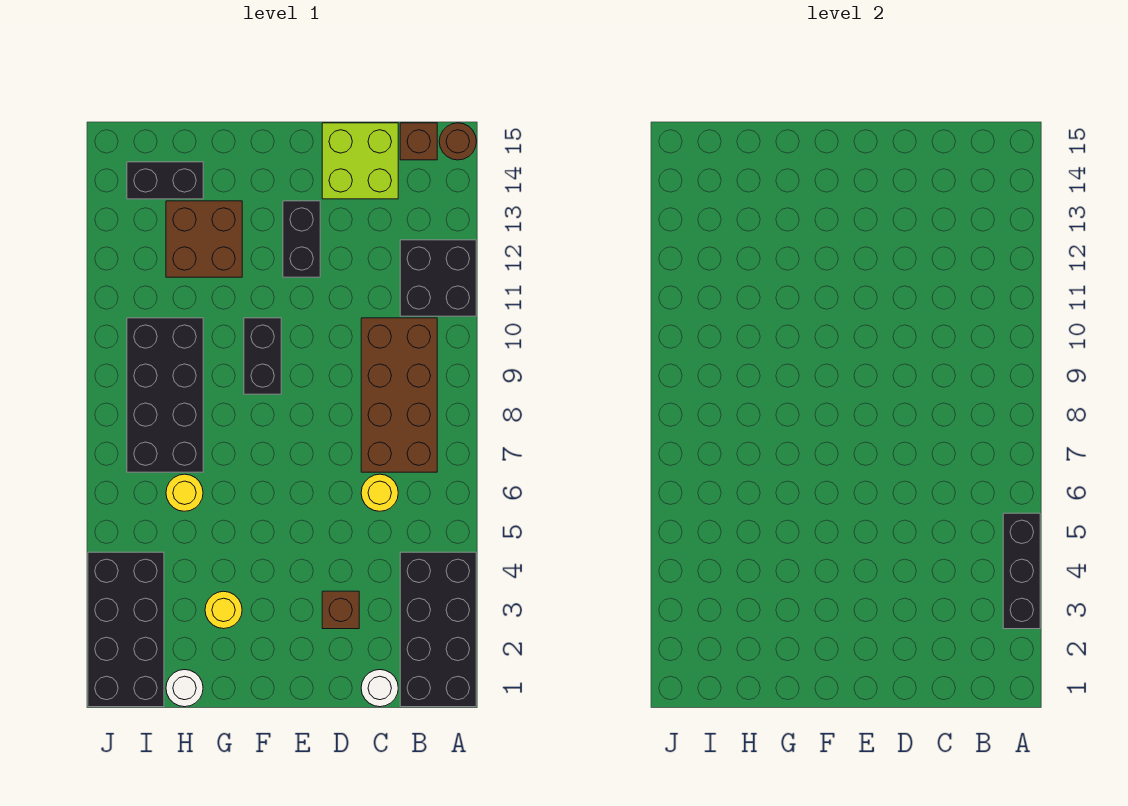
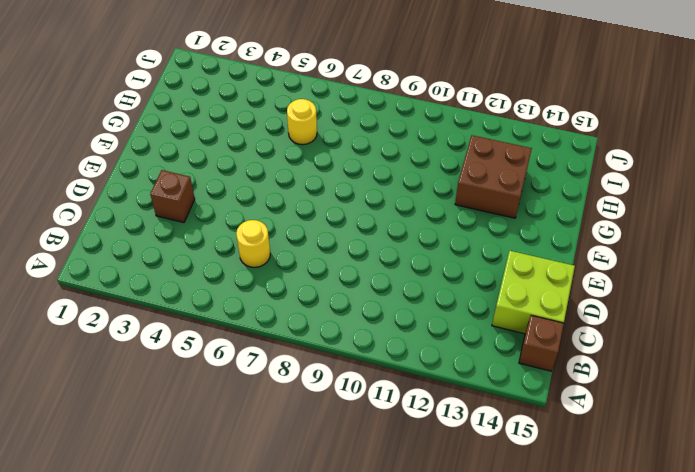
none -> black brick A1:B4 level 1
none -> black brick A11:B12 level 1
none -> brown round brick A15 level 1

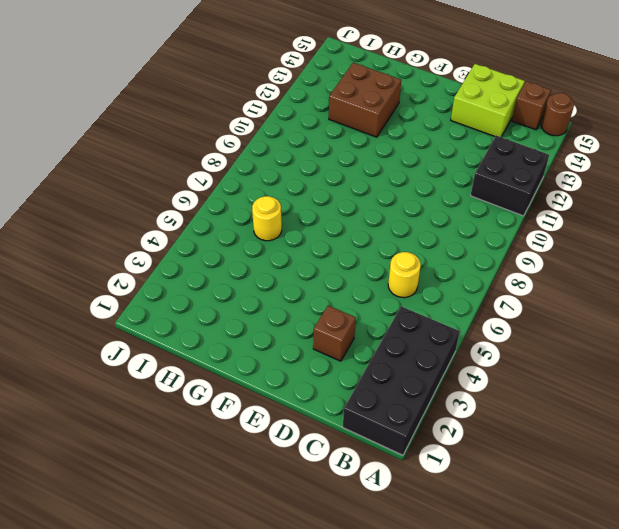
none -> brown brick B7:C10 level 1
none -> white round brick C1 level 1
none -> black brick E12:E13 level 1

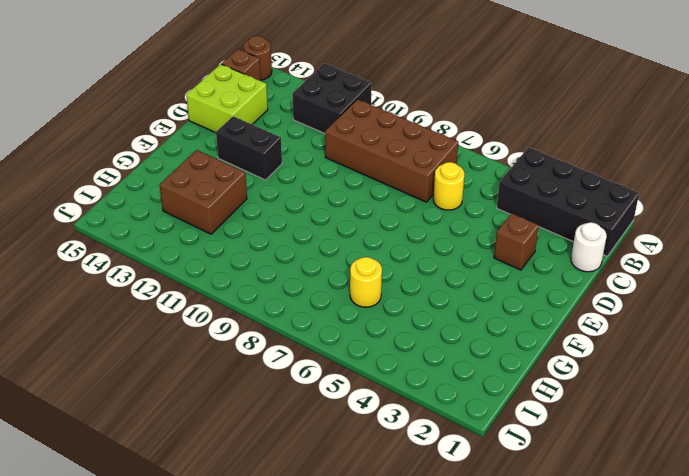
none -> black brick F9:F10 level 1
none -> yellow round brick G3 level 1
none -> white round brick H1 level 1

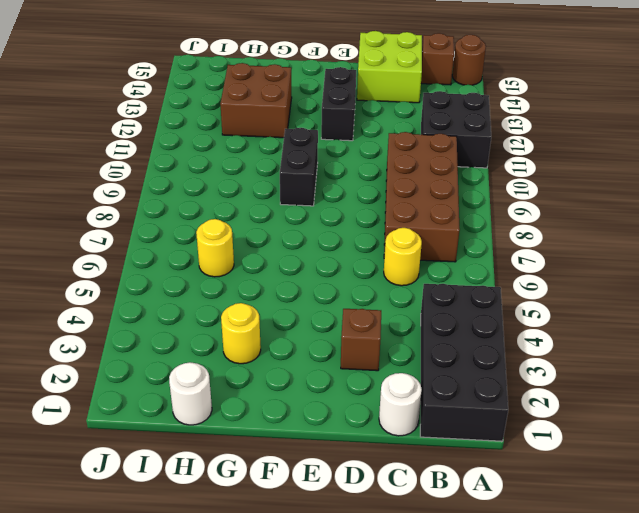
none -> black brick H7:I10 level 1
none -> black brick H14:I14 level 1
none -> black brick I1:J4 level 1

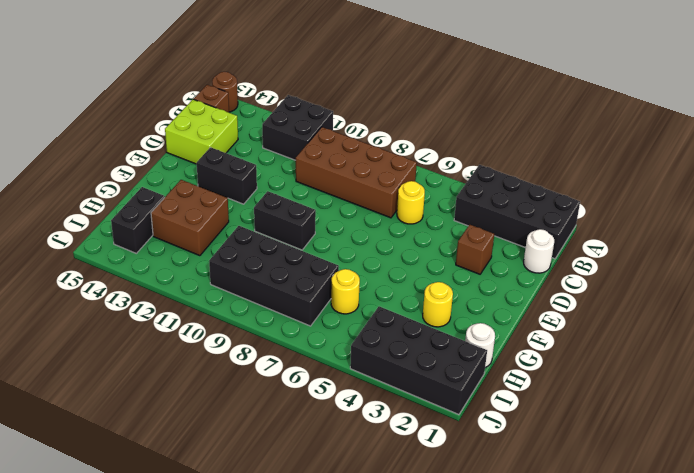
none -> black brick A3:A5 level 2

